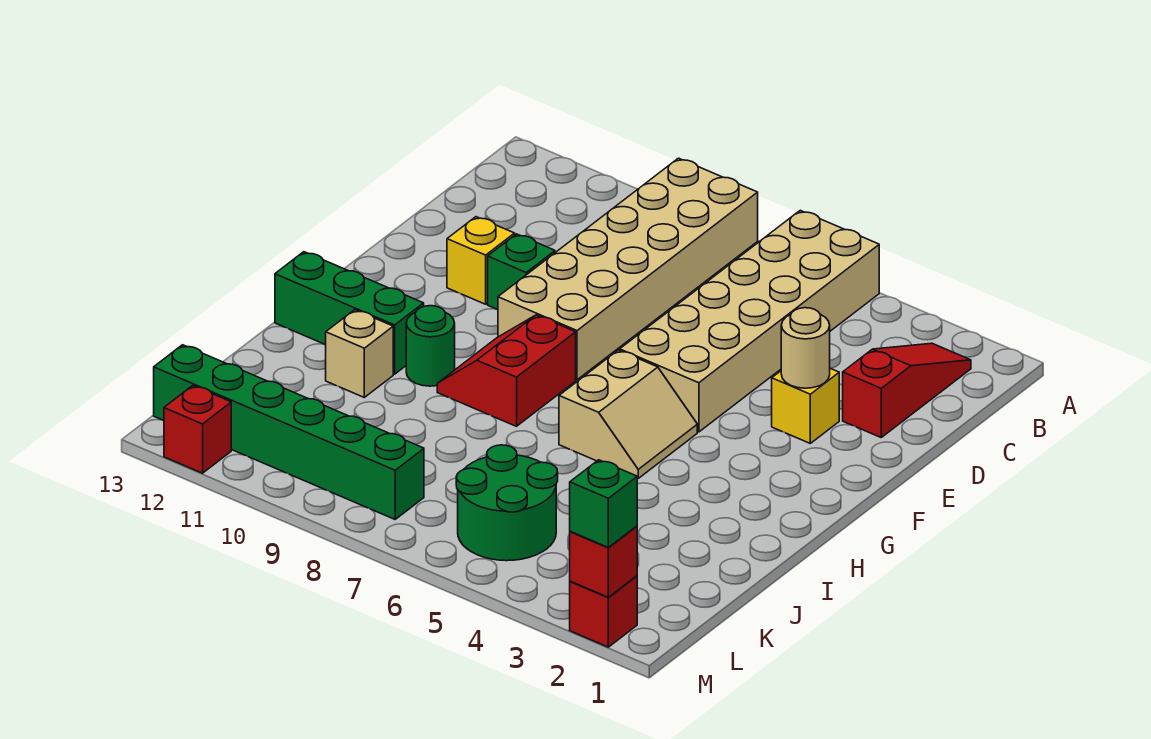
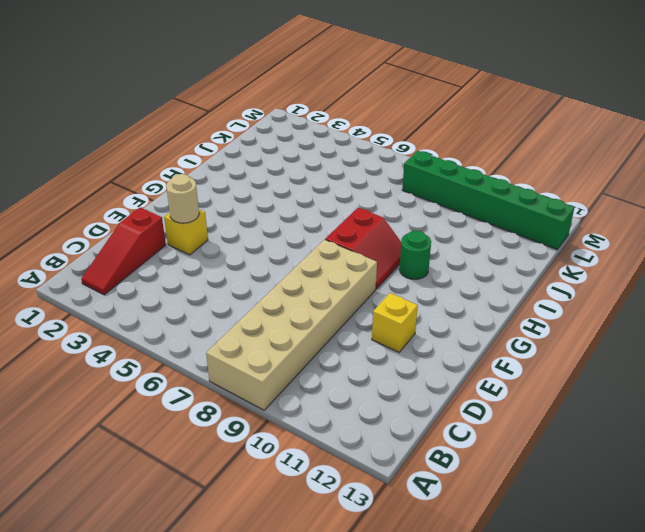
none -> tan brick A5:F6 level 1
none -> green brick E10 level 1
none -> tan slope G5:H6 level 1 top 6

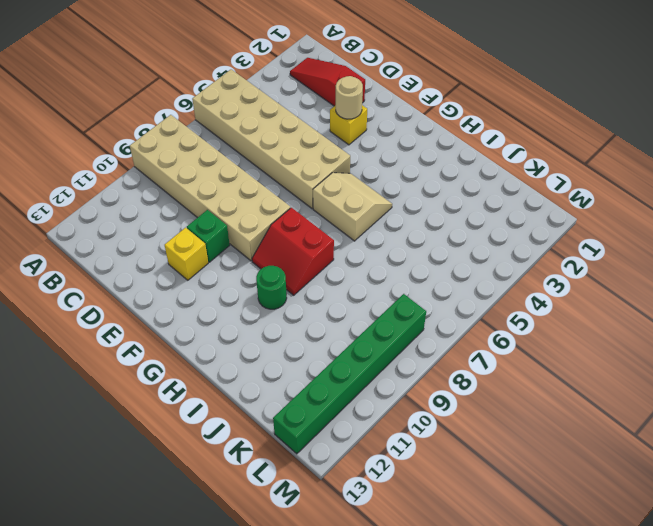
none -> green brick H11:H13 level 1
none -> tan brick I11 level 1
none -> green round brick K5:L6 level 1

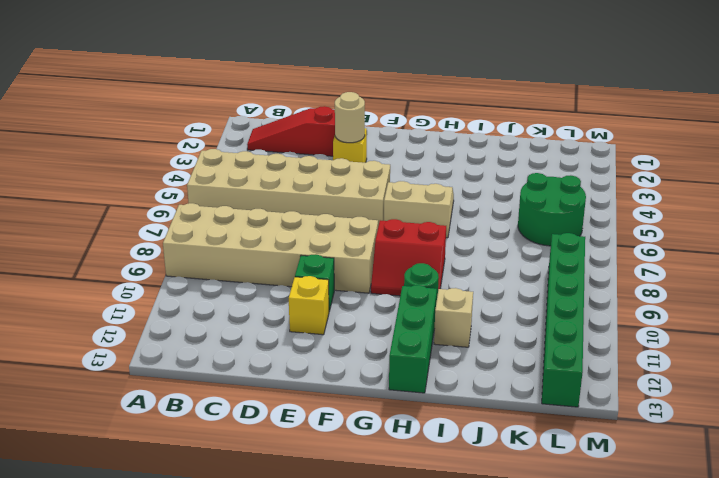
none -> red brick M2 level 1
none -> red brick M12 level 1
none -> red brick M2 level 2

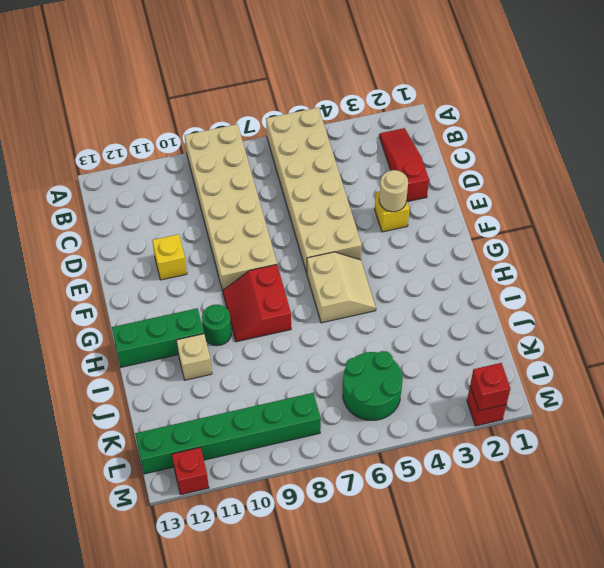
none -> green brick E10 level 1
none -> green brick M2 level 3

